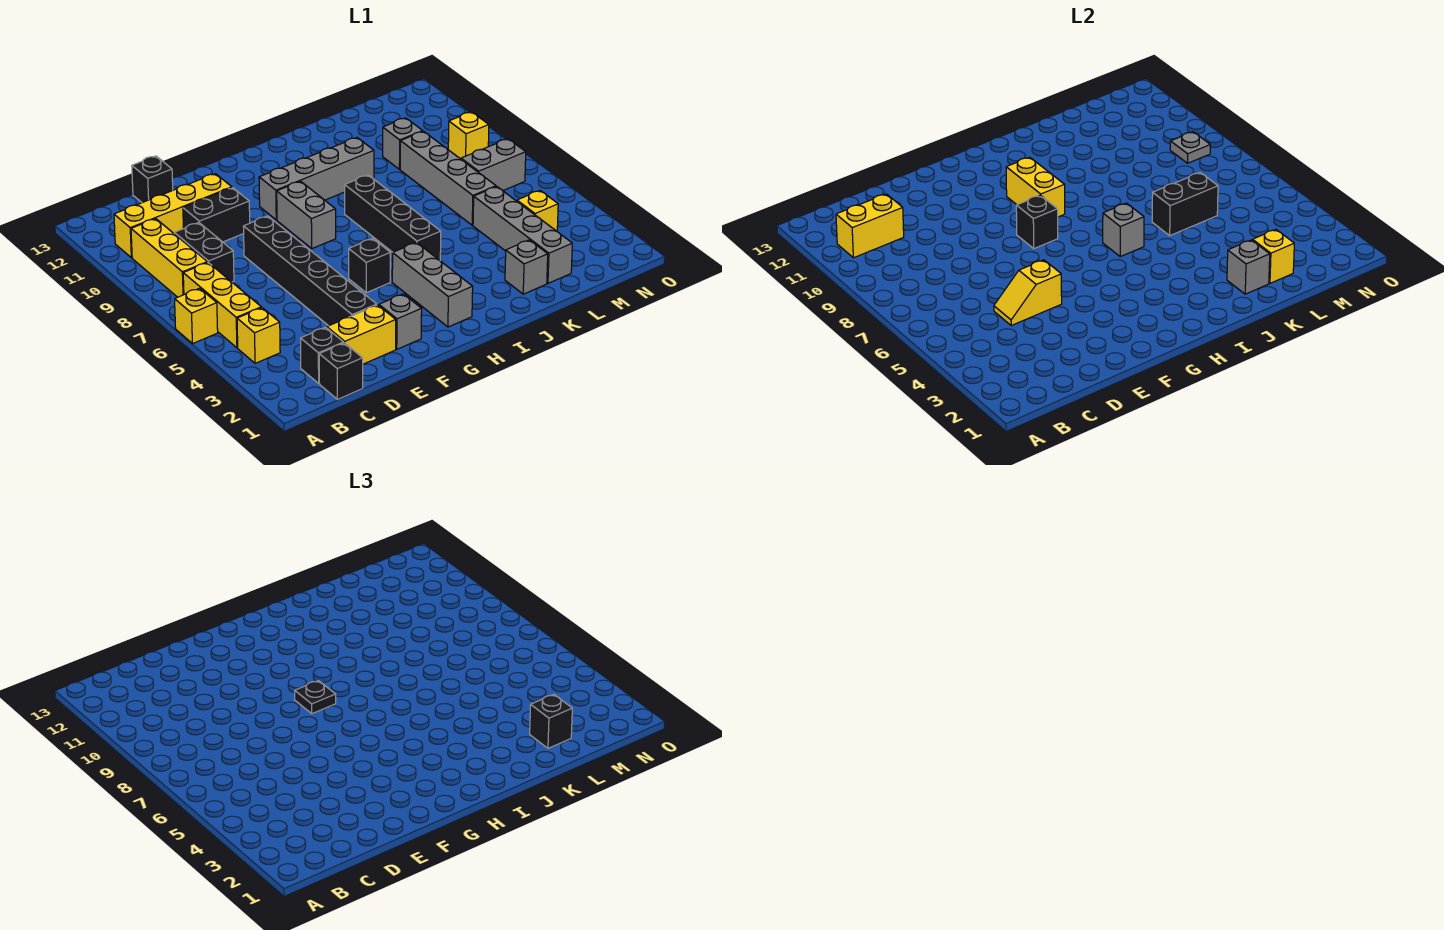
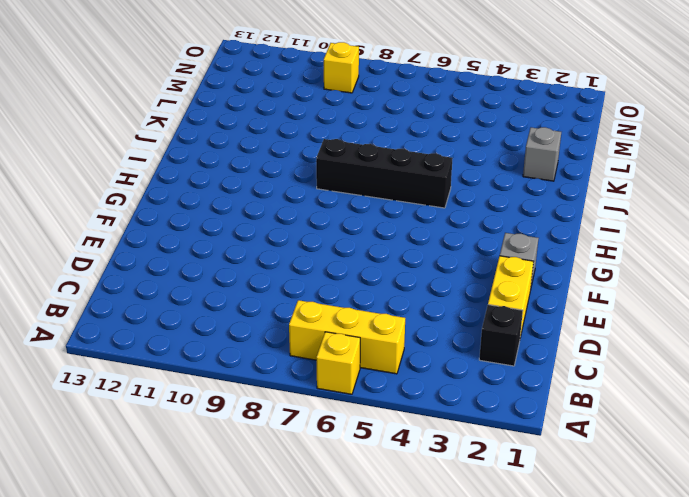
none -> yellow brick B4 level 1
none -> yellow brick B8:B10 level 1
none -> yellow brick B11:E11 level 1
none -> black brick C1 level 1

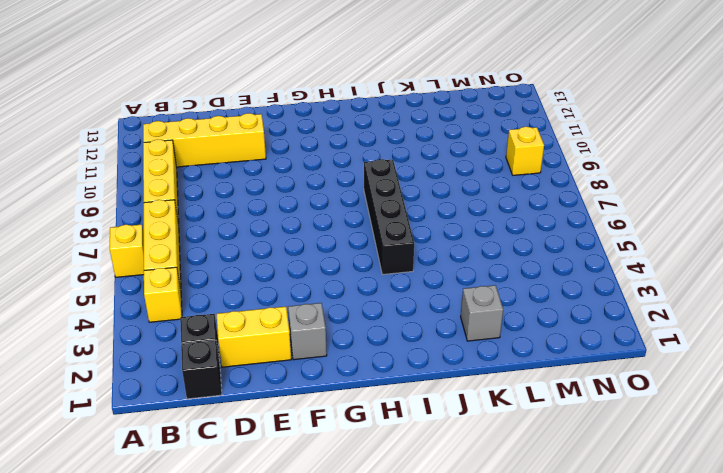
none -> black brick C8:C9 level 1
none -> black brick D10:E10 level 1
none -> black brick D13 level 1
none -> black brick E3:E8 level 1

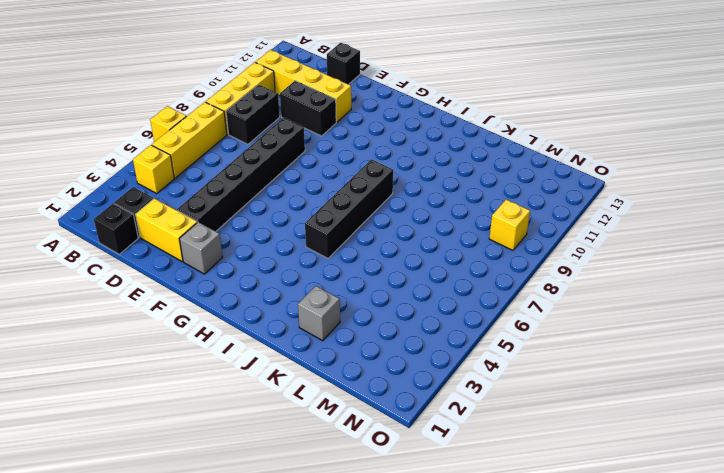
none -> black brick G5 level 1
none -> grey brick G8:G9 level 1
none -> grey brick G10:J10 level 1
none -> grey brick H2:H4 level 1

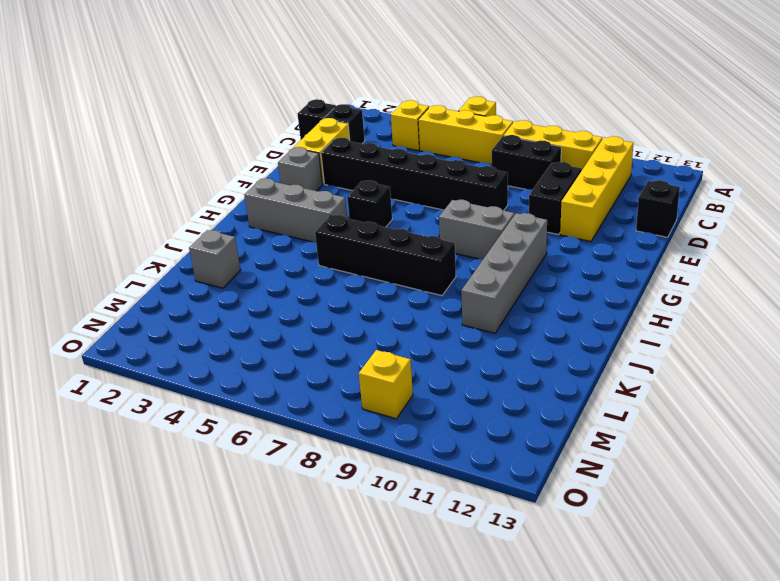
none -> grey brick L2:L5 level 1
none -> grey brick L6:L9 level 1
none -> grey brick L10 level 1
none -> yellow brick M4 level 1

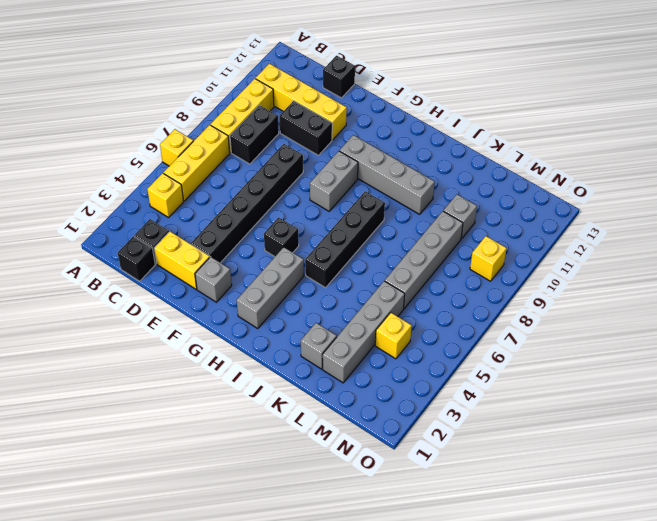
none -> grey brick M7:N7 level 1
none -> yellow brick B11:C11 level 2
none -> yellow slope D5:E5 level 2 top E
none -> black brick G8 level 2

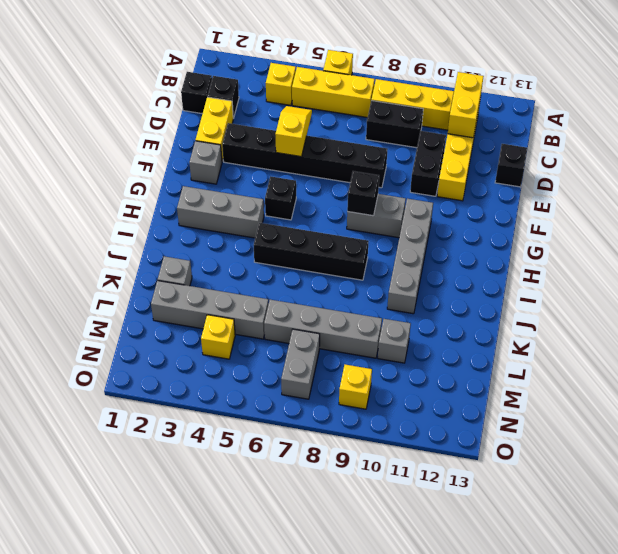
none -> yellow brick H9:H10 level 2
none -> grey brick I6 level 2
none -> grey brick K2 level 2
none -> black brick K6:L6 level 2

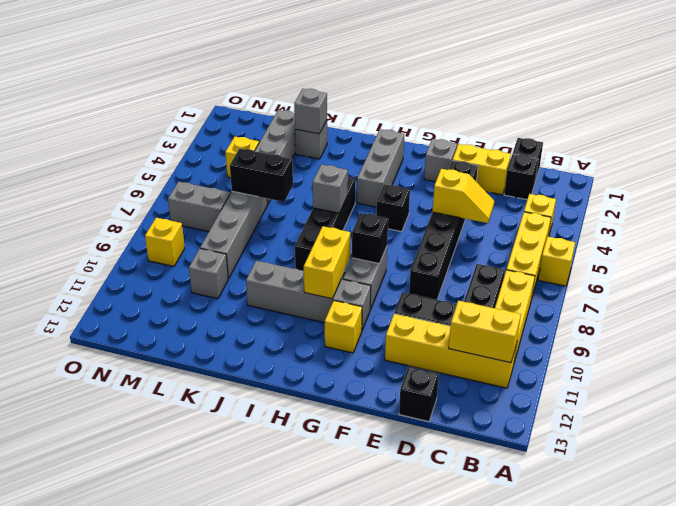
yellow brick G11 level 1 -> yellow brick L2 level 2
none -> grey plate N9 level 2
none -> black plate G8 level 3
none -> black brick L2 level 3

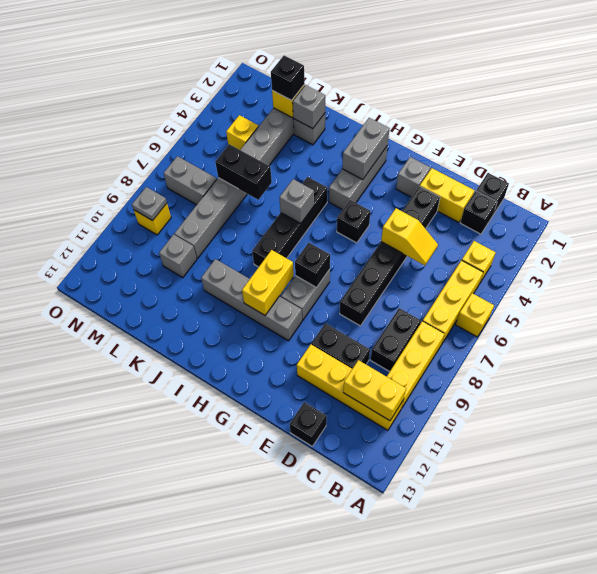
grey brick H2:H3 level 2 -> none
none -> black plate G8 level 3

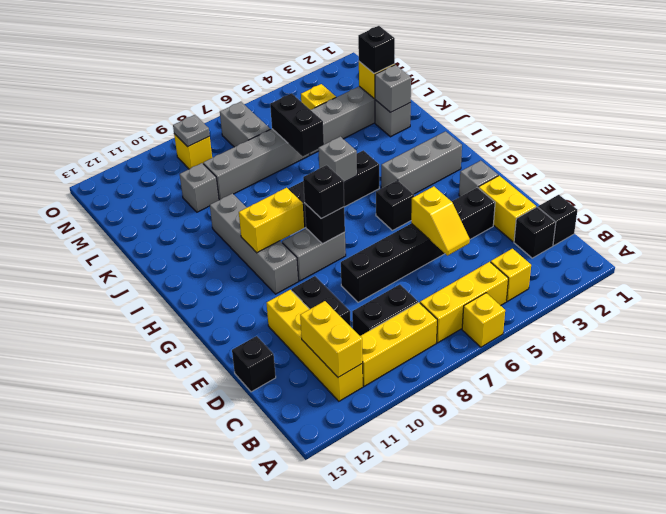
black brick G8 level 3 -> black plate G8 level 3

